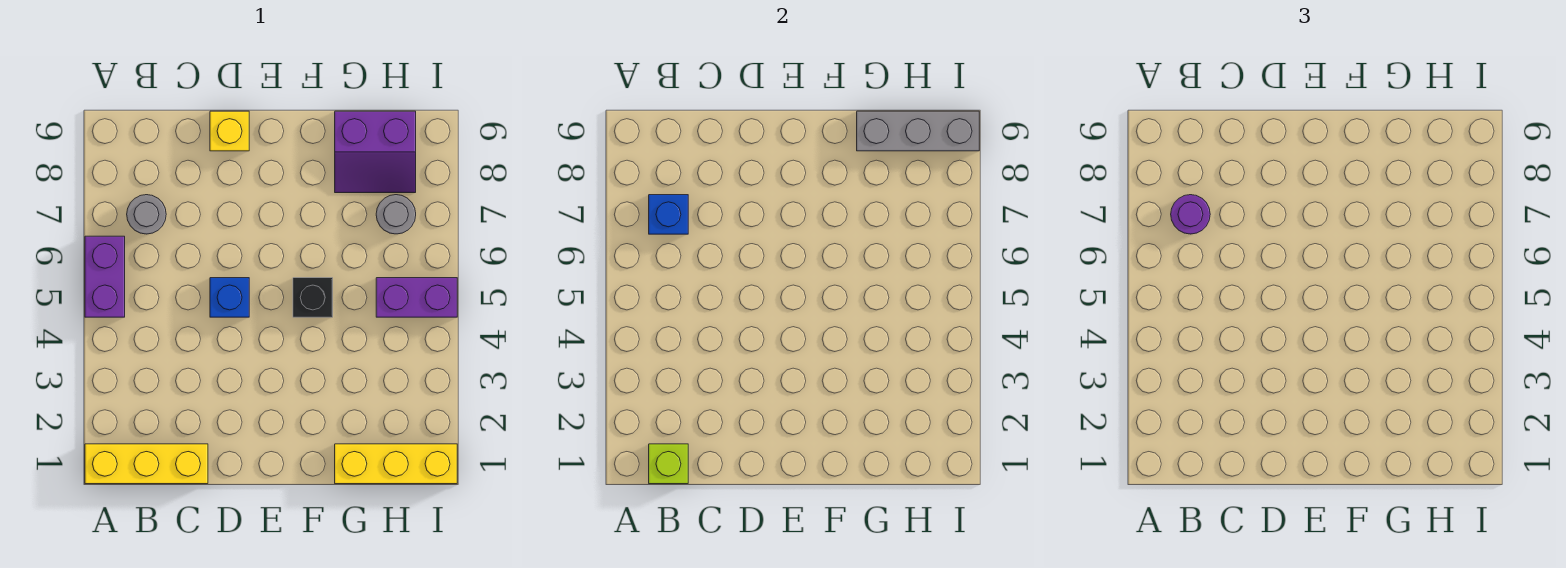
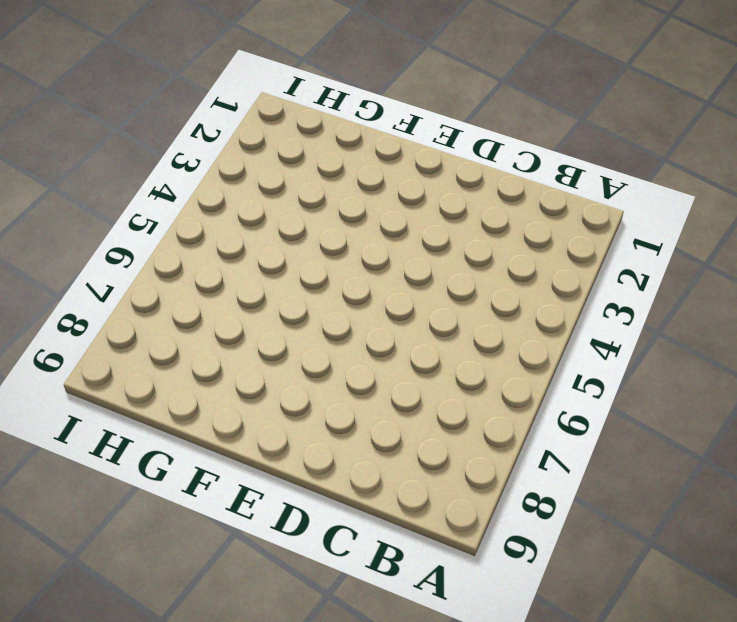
none -> yellow brick A1:C1 level 1
none -> purple brick A5:A6 level 1
none -> grey round brick B7 level 1

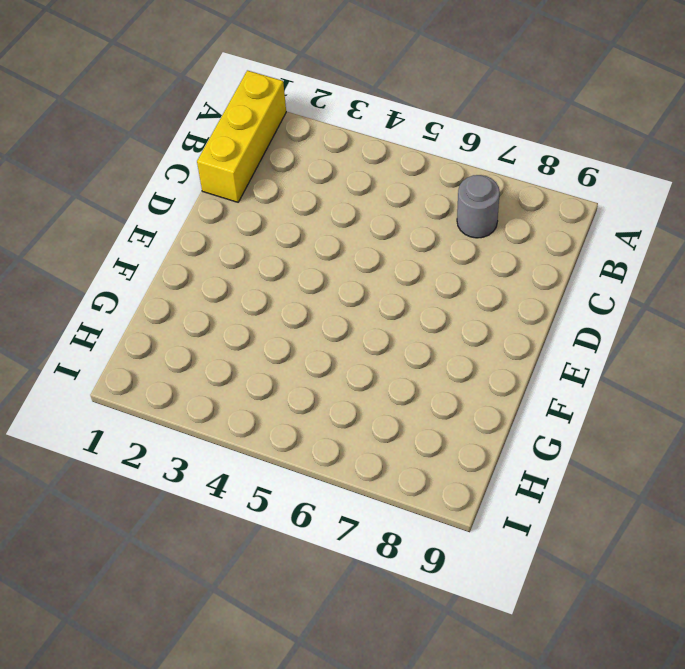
none -> purple brick A5:A6 level 1
none -> blue brick D5 level 1
none -> yellow brick D9 level 1

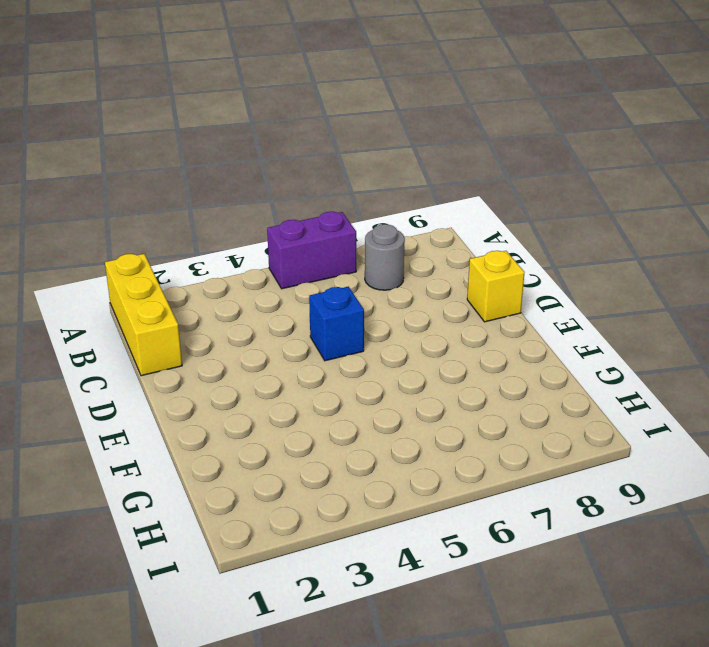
none -> black brick F5 level 1
none -> yellow brick G1:I1 level 1
none -> purple slope G8:H9 level 1 top 9

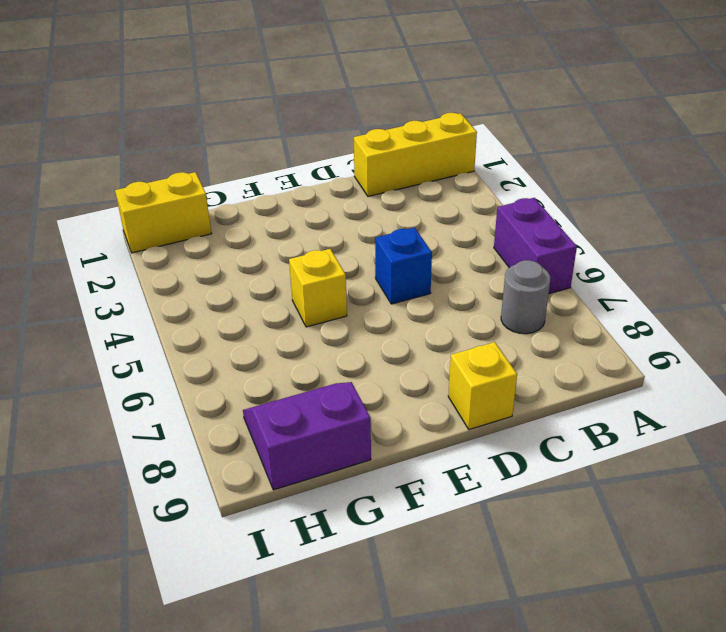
yellow brick F5 level 1 -> black brick F5 level 1
yellow brick H1:I1 level 1 -> yellow brick G1:I1 level 1
none -> purple brick H5:I5 level 1
none -> grey round brick H7 level 1
none -> lime brick B1 level 2

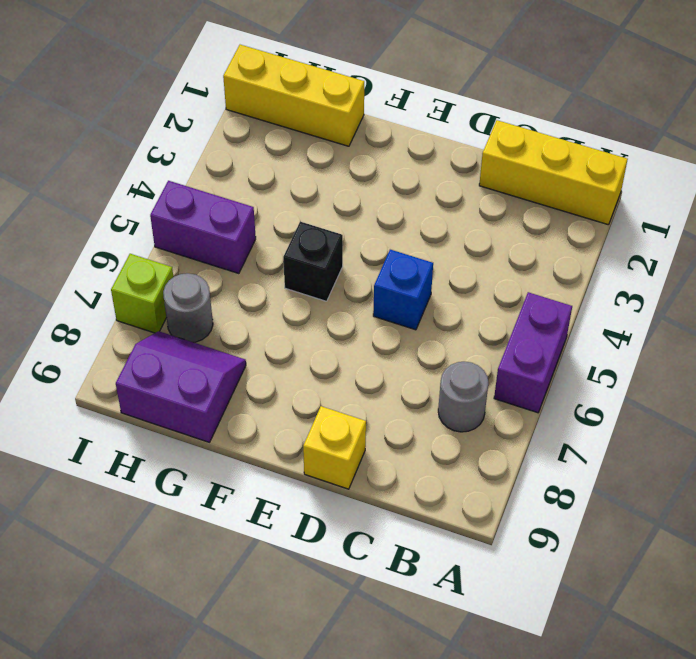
lime brick I7 level 1 -> lime brick B1 level 2
none -> blue brick B7 level 2
none -> grey brick G9:I9 level 2
none -> purple round brick B7 level 3

